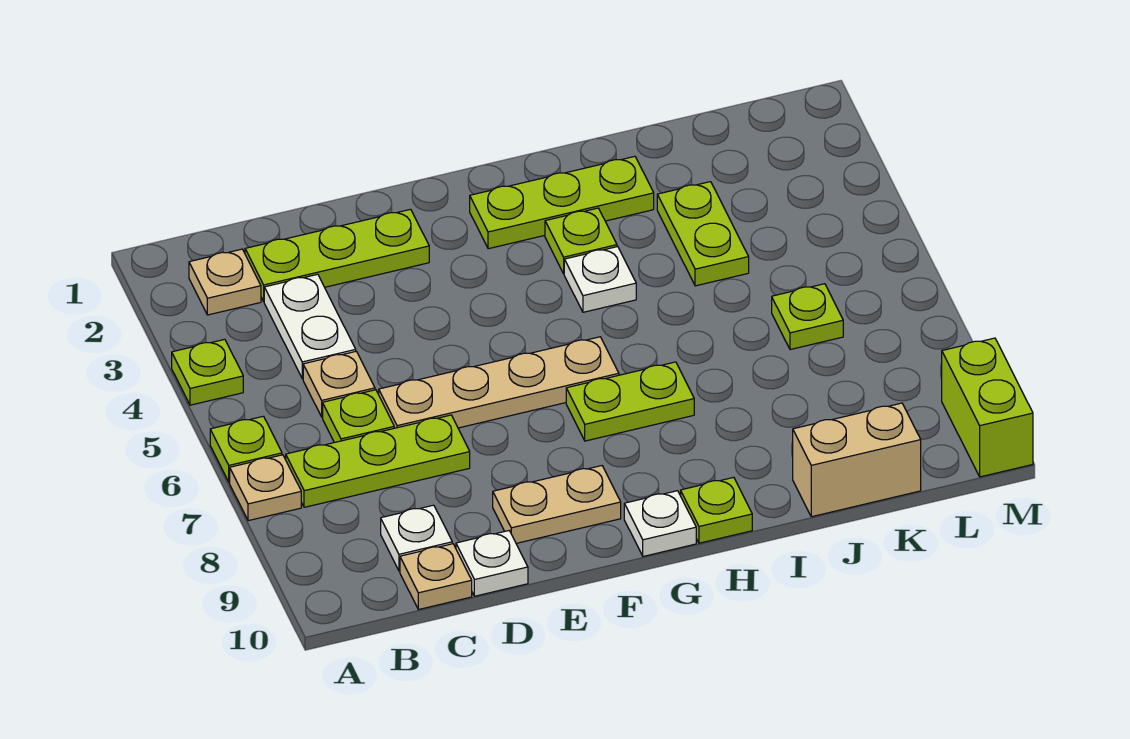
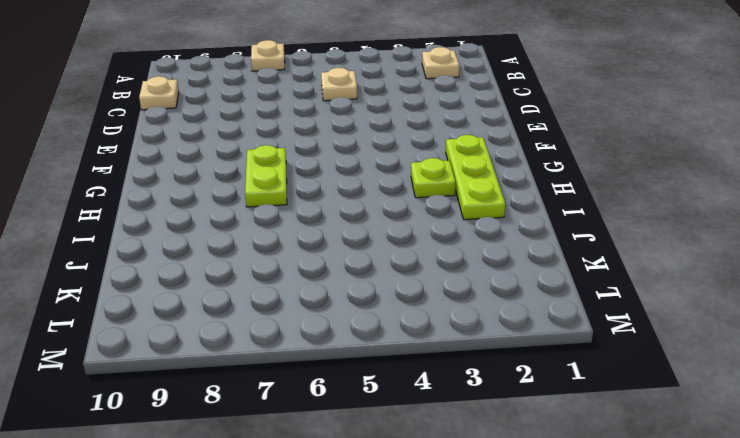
none -> lime plate A4 level 1
none -> lime plate A6 level 1
none -> lime plate B7:D7 level 1

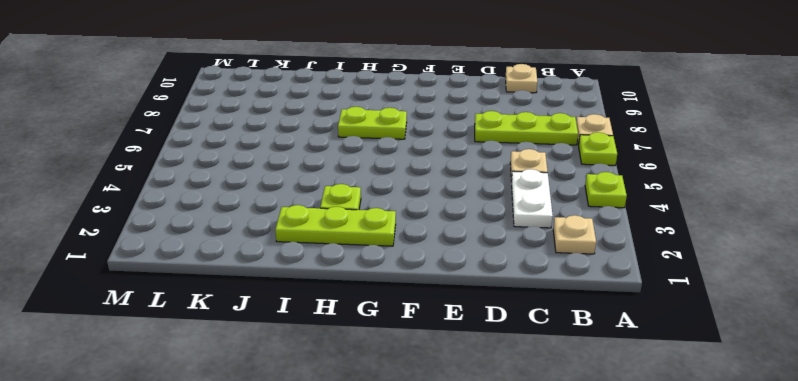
none -> lime plate C2:E2 level 1
none -> lime plate C6 level 1
none -> white plate C9 level 1

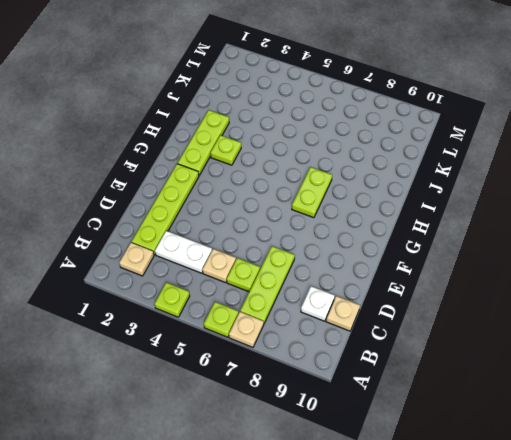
lime plate C2:F2 level 1 -> lime plate C2:E2 level 1
none -> tan plate D6:G6 level 1
none -> white plate D10 level 1
none -> tan plate E9:F9 level 1

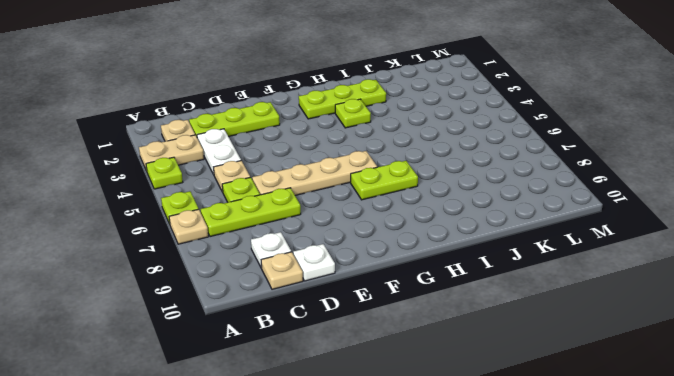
tan plate A3:B3 level 1 -> tan plate E9:F9 level 1
none -> white plate G10 level 1
none -> white plate H4 level 1
none -> lime plate H10 level 1

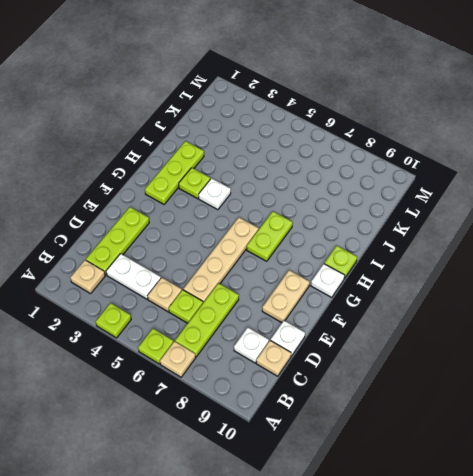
none -> lime plate J3:J4 level 1
none -> tan brick J10:K10 level 1
none -> lime plate K6 level 1

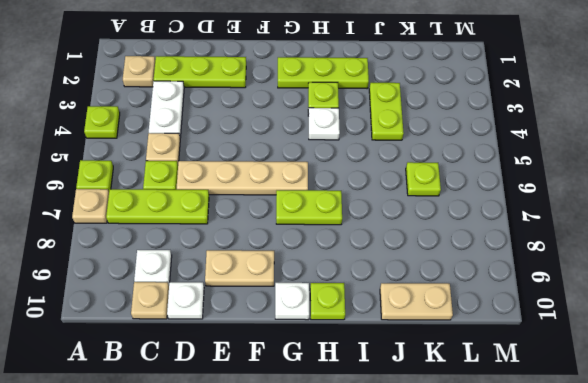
tan plate J10:K10 level 1 -> tan brick J10:K10 level 1
none -> lime brick M9:M10 level 1

